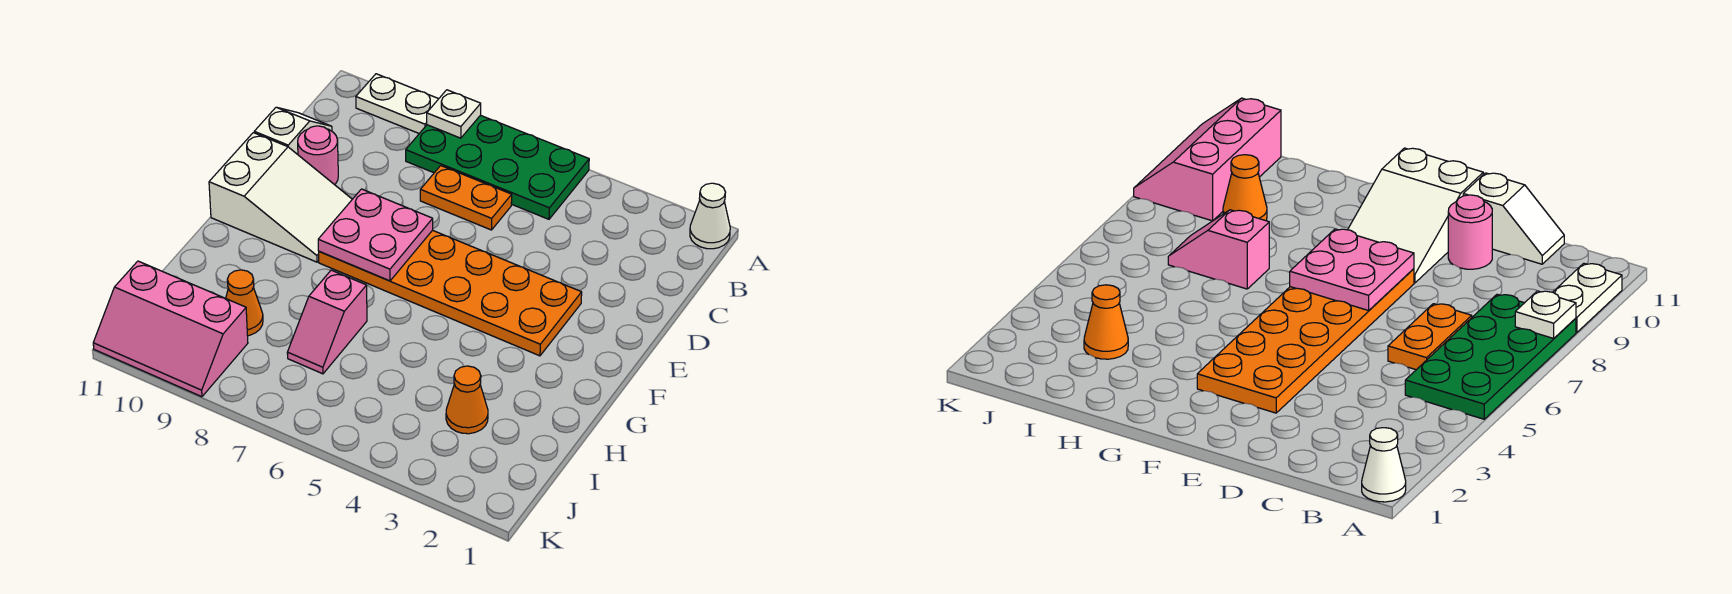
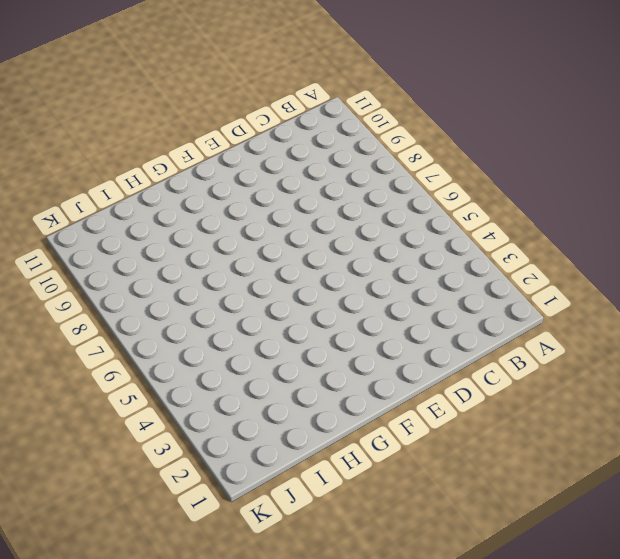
none -> white cone A1 level 1
none -> green plate A5:B8 level 1
none -> white plate A9:A10 level 1

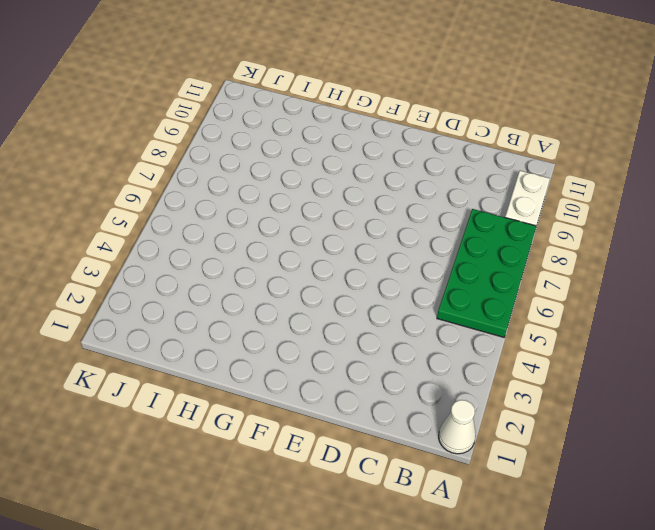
none -> orange plate C6:C7 level 1
none -> white slope C11:D11 level 1 top D
none -> pink round brick D10 level 1

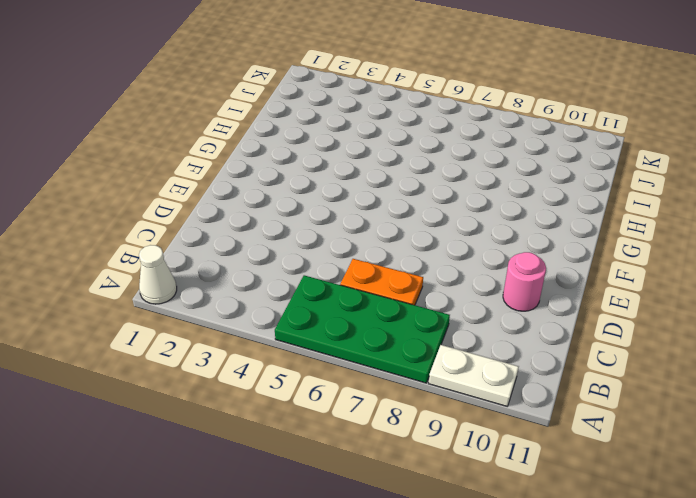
none -> white slope C11:D11 level 1 top D
none -> orange plate E3:F8 level 1
none -> white slope E9:F11 level 1 top 11

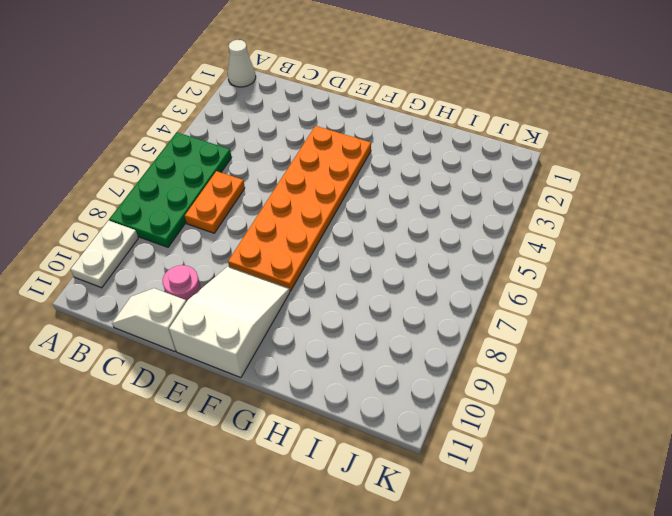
none -> pink slope H7:I7 level 1 top H
none -> orange cone I3 level 1
none -> orange cone I9 level 1

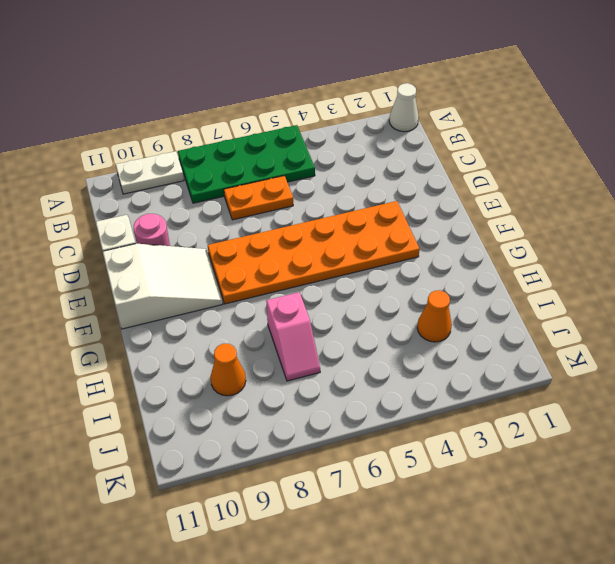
none -> pink slope J9:K11 level 1 top J
none -> white plate A8 level 2
none -> pink plate E7:F8 level 2

